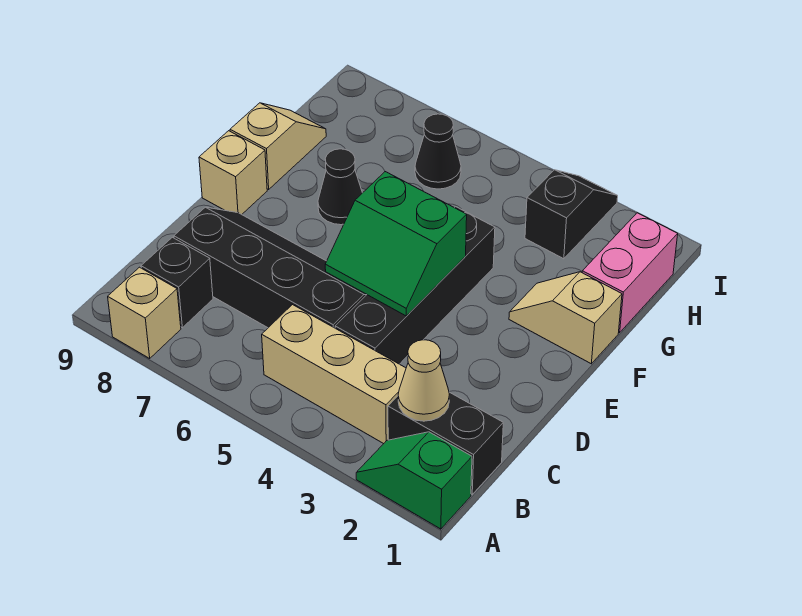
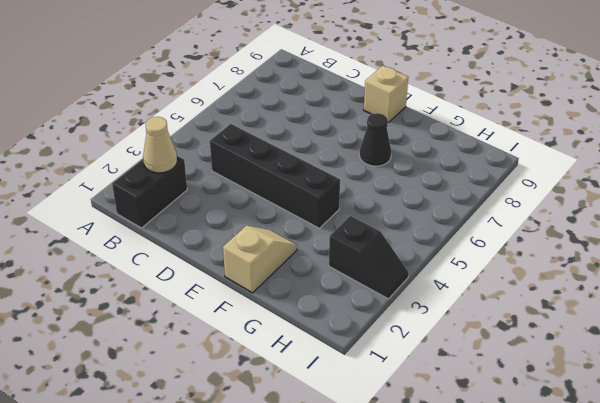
none -> green slope A1:A2 level 1 top 1
none -> tan brick A8 level 1
none -> tan brick B3:B5 level 1

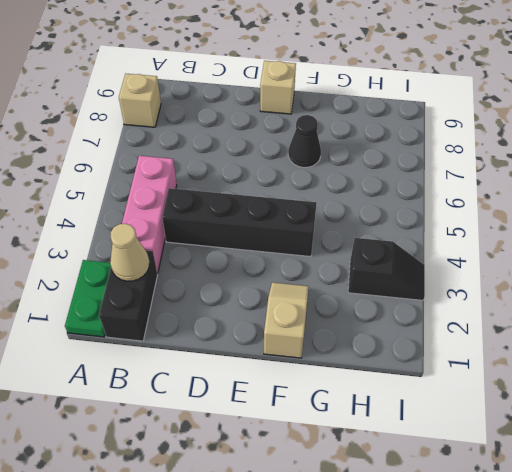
green plate A1:A2 level 1 -> green slope A1:A2 level 1 top 1
pink brick B3:B5 level 1 -> tan brick B3:B5 level 1
none -> black brick B8 level 1
none -> black slope C5:D8 level 1 top C
none -> tan slope F9:G9 level 1 top F

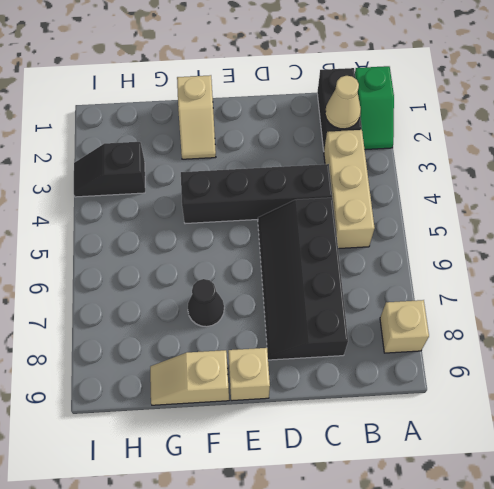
none -> black brick B8 level 1
none -> pink brick G1:H1 level 1
none -> black cone H6 level 1

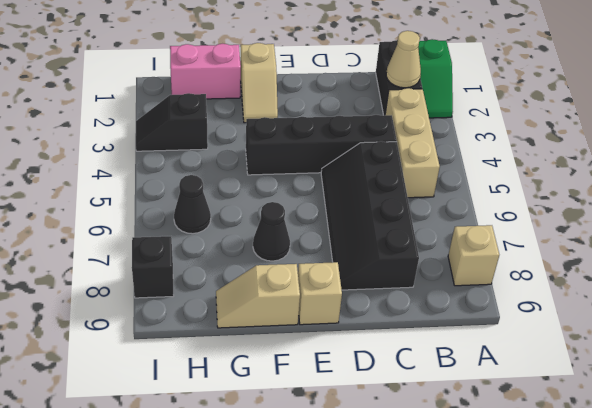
black brick I8 level 1 -> black brick B8 level 1
none -> green slope D4:E5 level 2 top E

